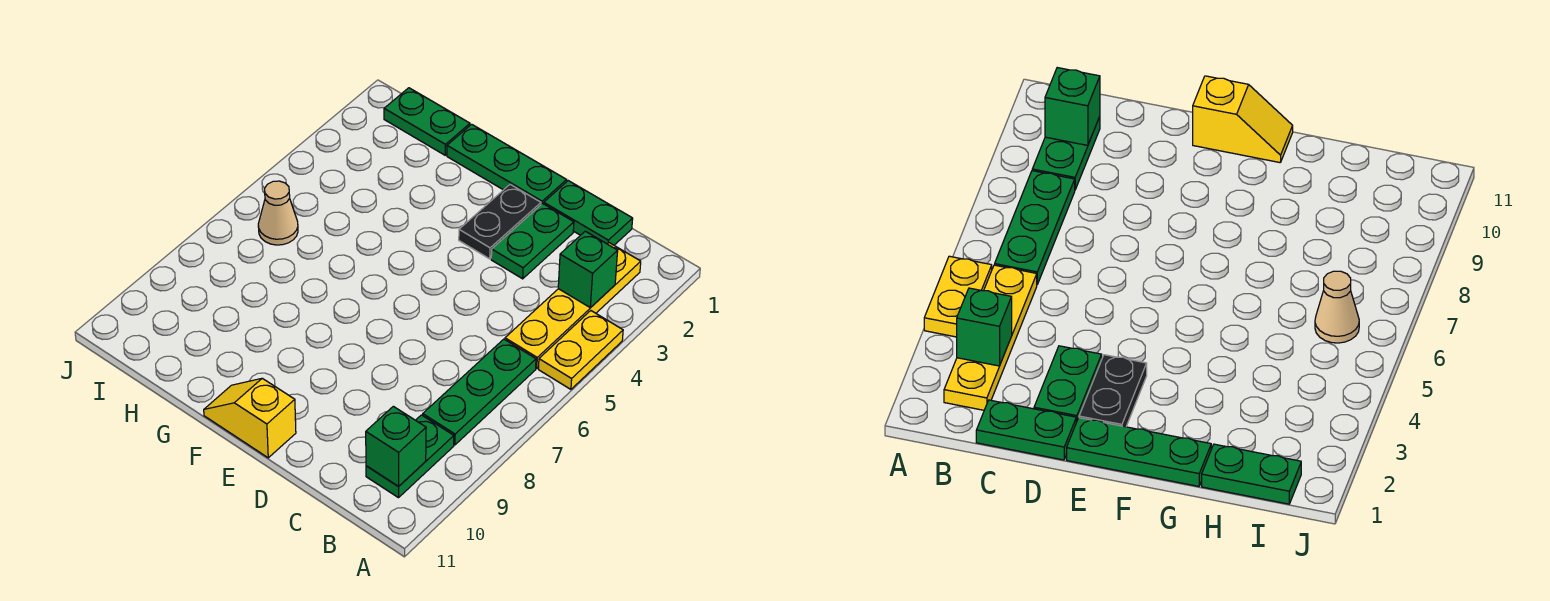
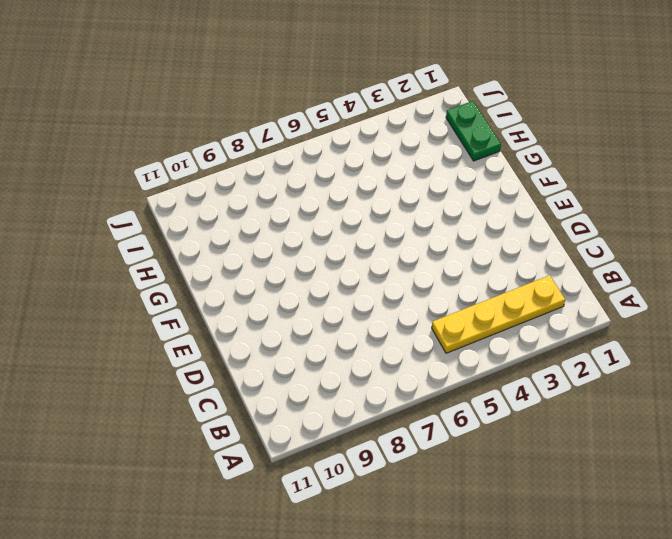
none -> yellow plate A4:A5 level 1
none -> green plate B6:B8 level 1
none -> green plate B9:B10 level 1

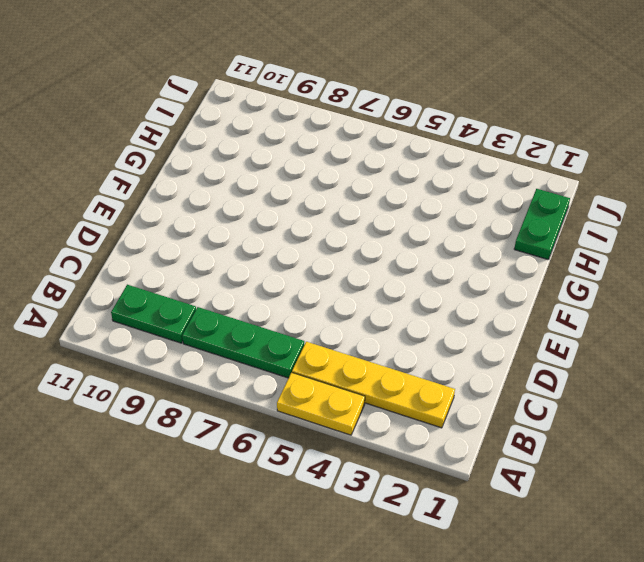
none -> green plate C1:D1 level 1
none -> green plate D2:D3 level 1
none -> green plate E1:G1 level 1

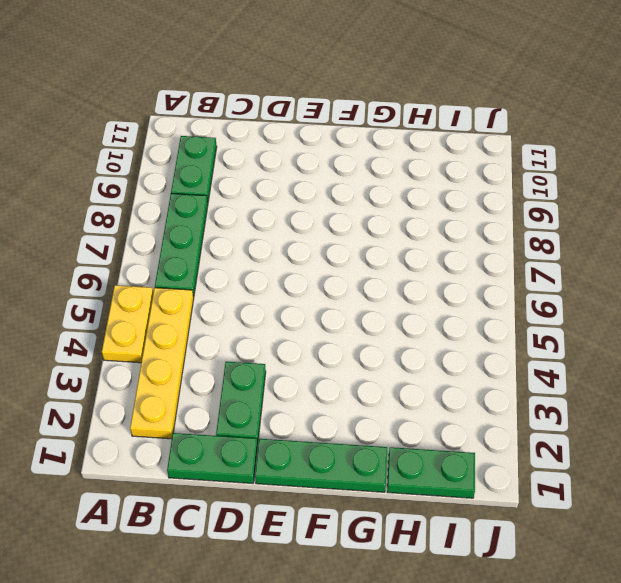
none -> black plate E2:E3 level 1
none -> yellow slope E11:F11 level 1 top E
none -> tan cone I6 level 1

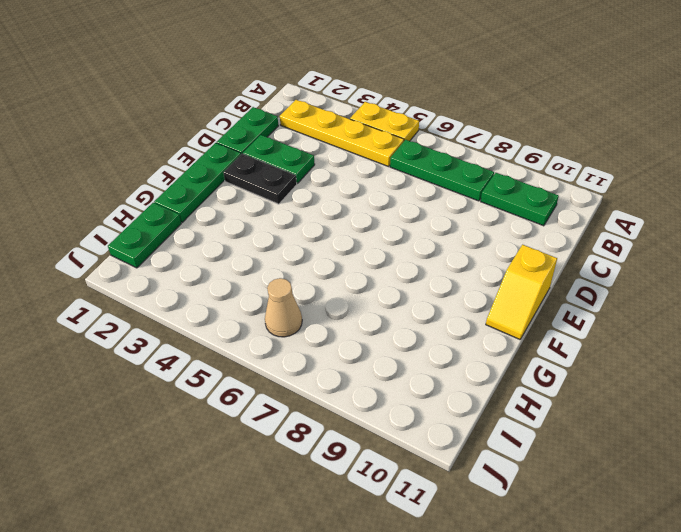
none -> green brick B3 level 2
none -> green brick B10 level 2

